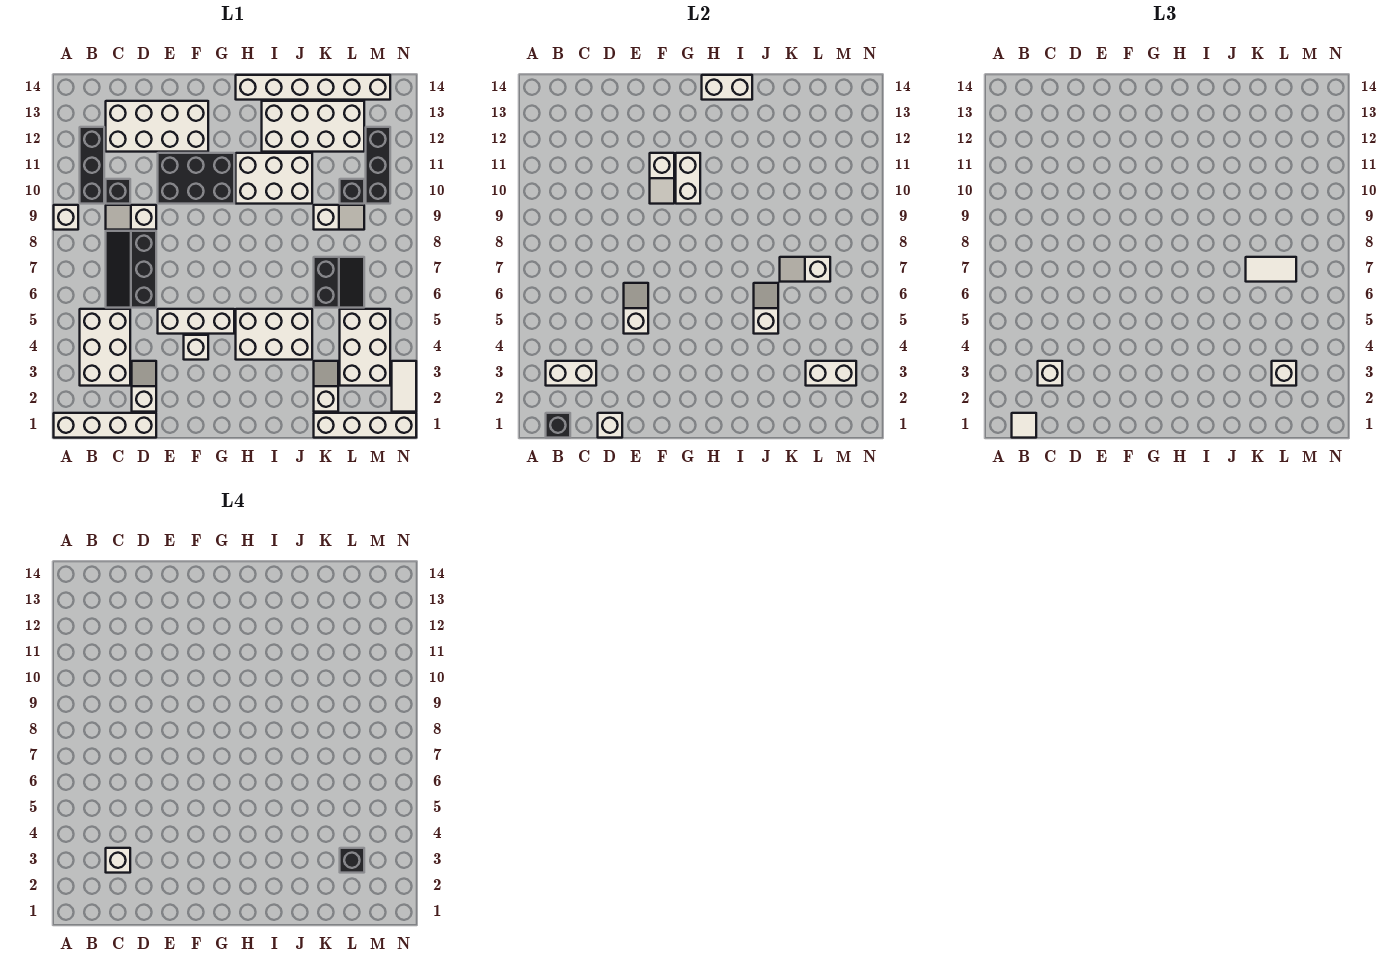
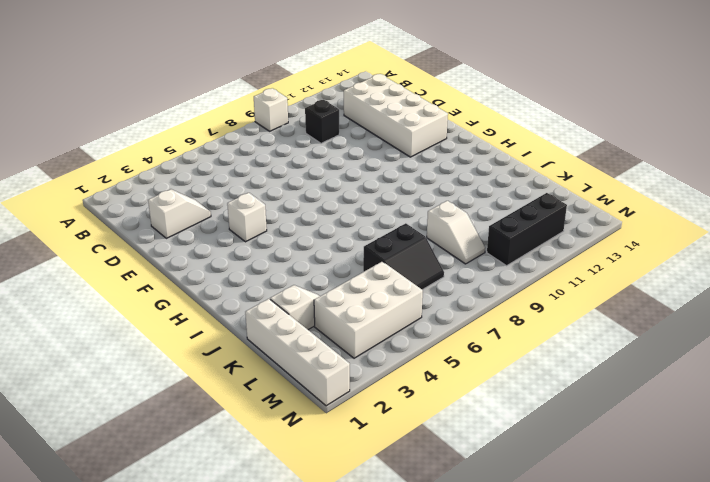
none -> white brick A1:D1 level 1
none -> white brick B3:C5 level 1
none -> black brick B10:B12 level 1
none -> black slope C6:D8 level 1 top D

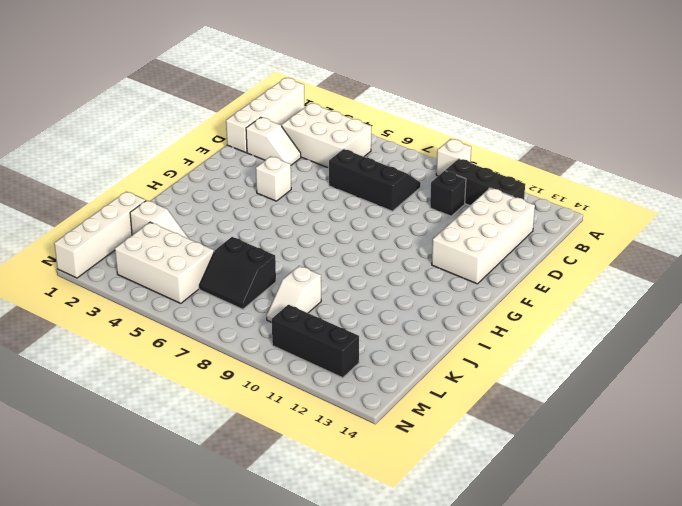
none -> white slope C9:D9 level 1 top D
none -> white brick E5:G5 level 1
none -> black brick E10:G11 level 1
none -> white brick H4:J5 level 1

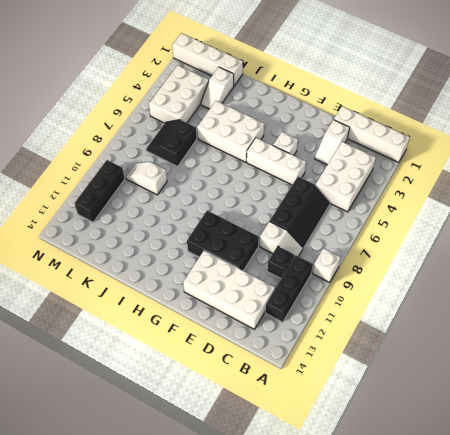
none -> white brick H10:J11 level 1
none -> white brick H14:M14 level 1
none -> white brick I12:L13 level 1
none -> black brick L10 level 1

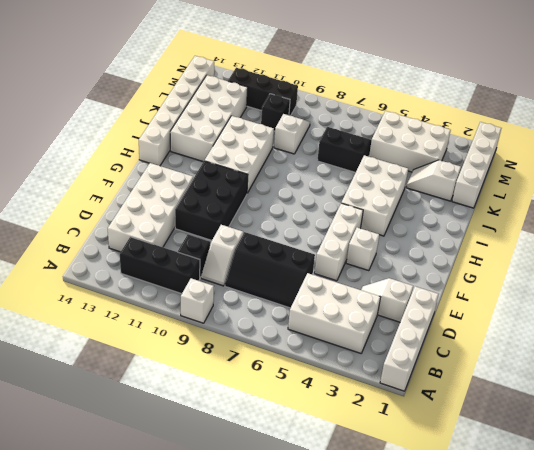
none -> white tile N2:N3 level 1
none -> black brick B1 level 2
none -> white brick B3:C3 level 2
none -> white brick D1 level 2

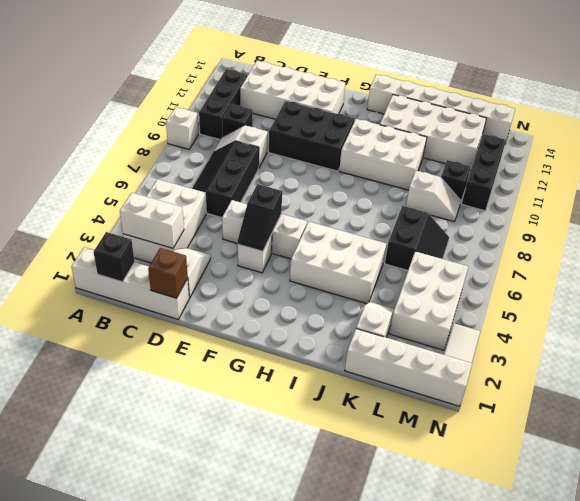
brown brick D1 level 2 -> white brick D1 level 2
black slope F4:F5 level 2 top 5 -> none
none -> white slope E5:E6 level 2 top 5
none -> white slope F10:F11 level 2 top 11
none -> white brick G10:G11 level 2
none -> white brick H14:I14 level 2

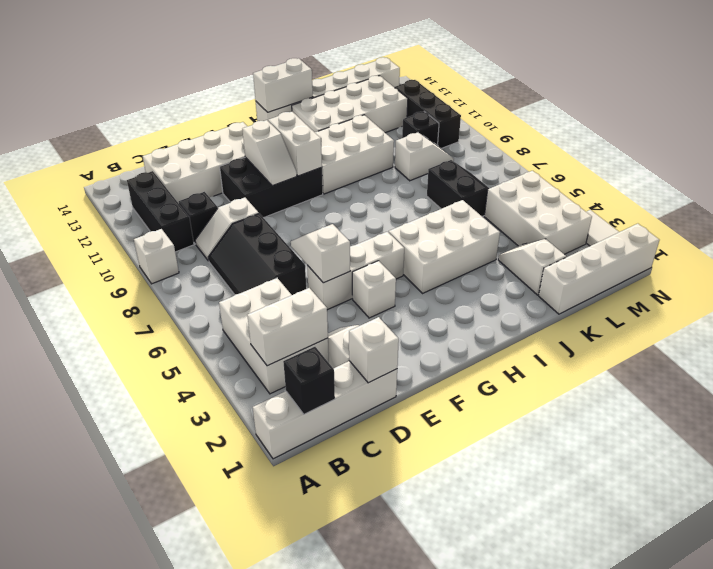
none -> white slope J5:J6 level 2 top 5
none -> white slope K7:L7 level 2 top L
none -> white brick L3:M3 level 2
none -> white tile B1 level 3

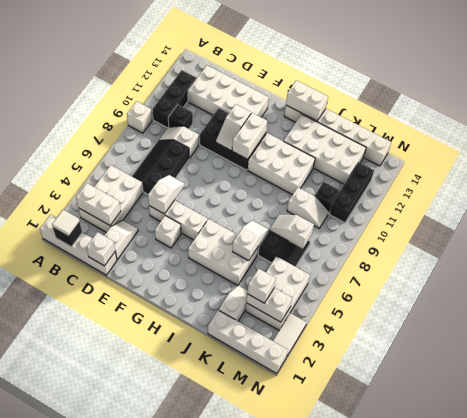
none -> white brick C3 level 3
none -> white tile K7:L7 level 3
none -> white brick C3 level 4
none -> black brick L3 level 4

